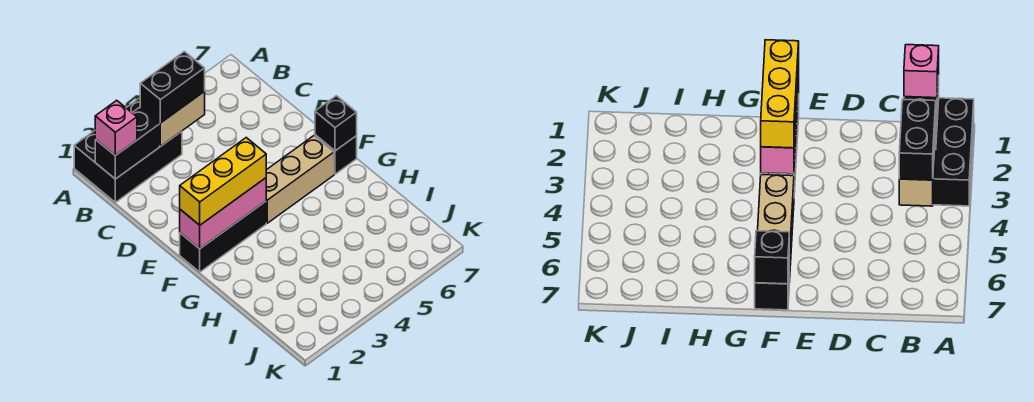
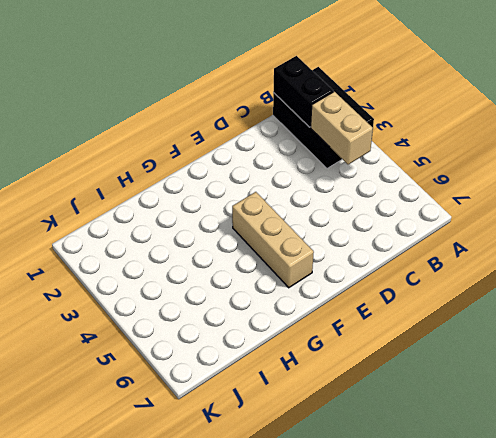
none -> black brick F1:F3 level 1
none -> black brick F7 level 1

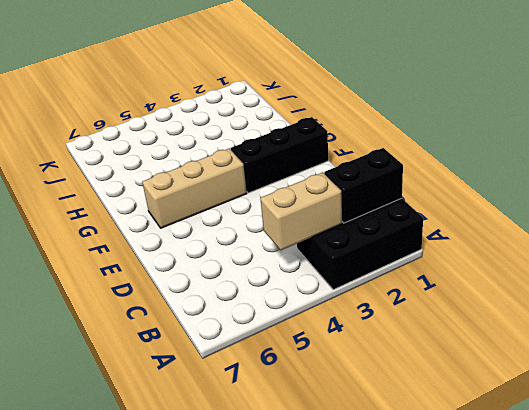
none -> black brick F7 level 1
none -> pink brick F1:F3 level 2

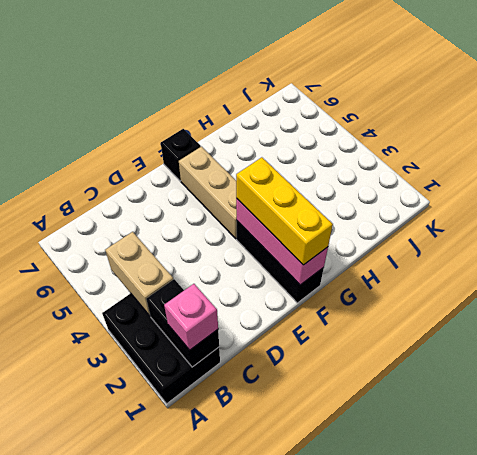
none -> black brick F7 level 2
none -> black brick B3:B4 level 3

